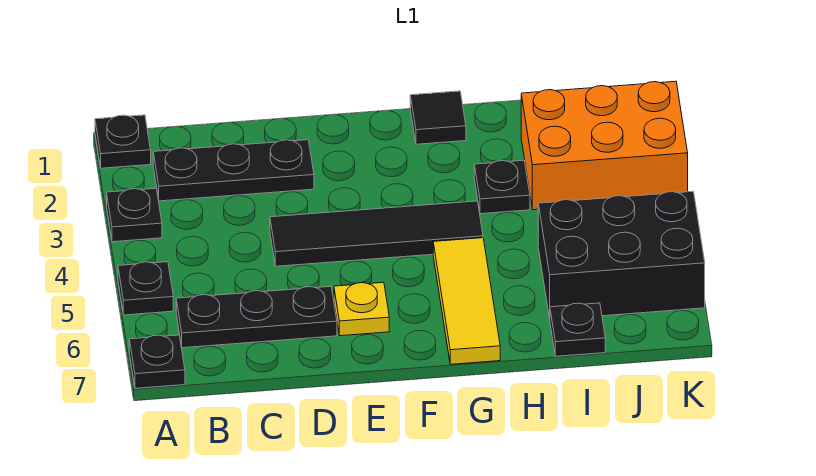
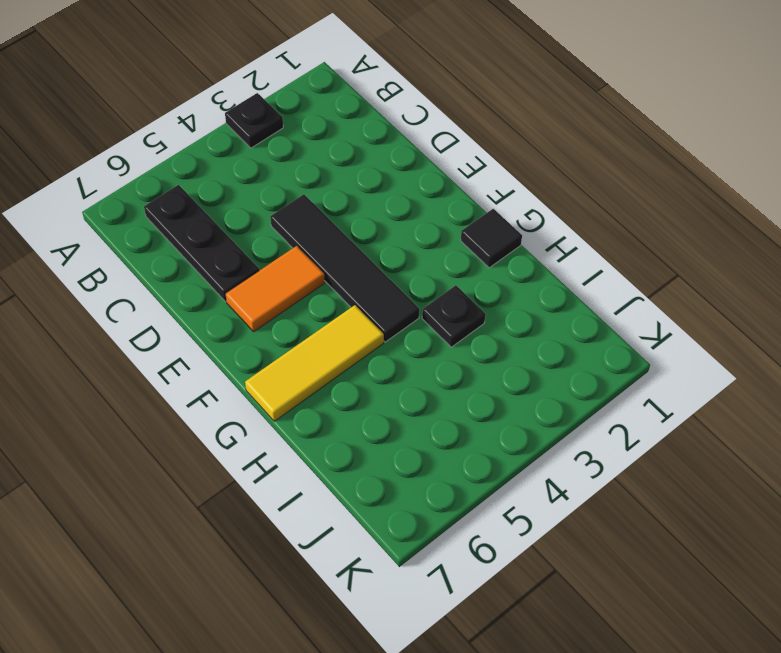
orange tile E5:E6 level 1 -> yellow plate E6 level 1
none -> black plate A1 level 1
none -> black plate A5 level 1
none -> black plate A7 level 1

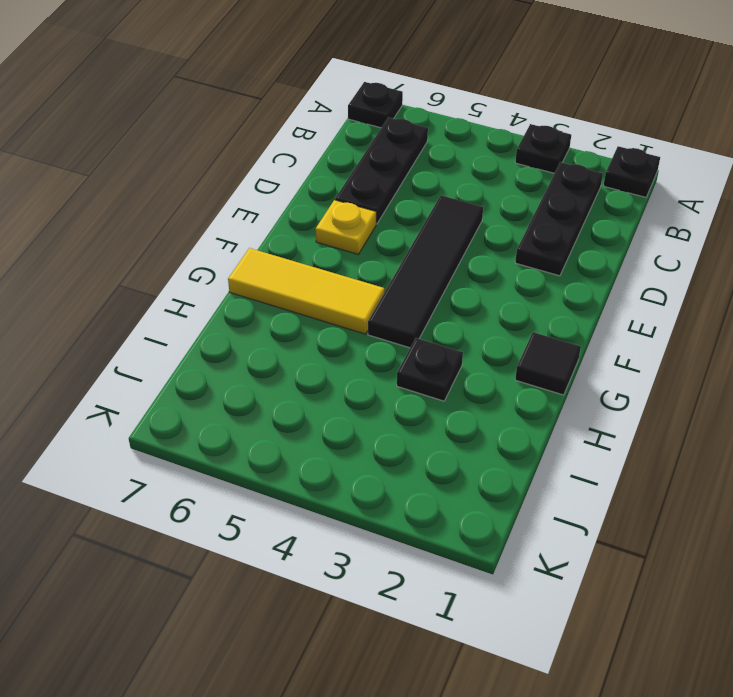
none -> black plate A5 level 1
none -> orange brick I2:K3 level 1
none -> black brick I5:K6 level 1

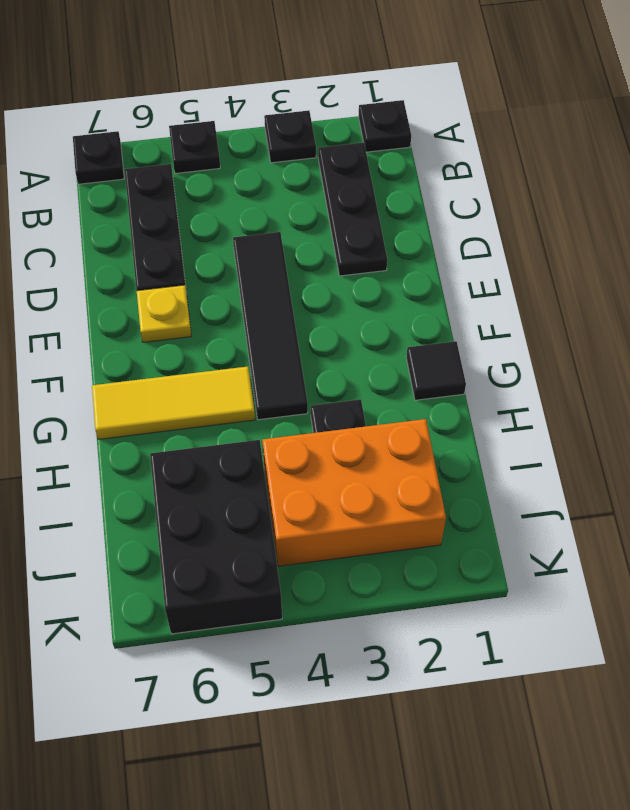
orange brick I2:J4 level 1 -> orange brick I2:K3 level 1
none -> black plate I7 level 1

